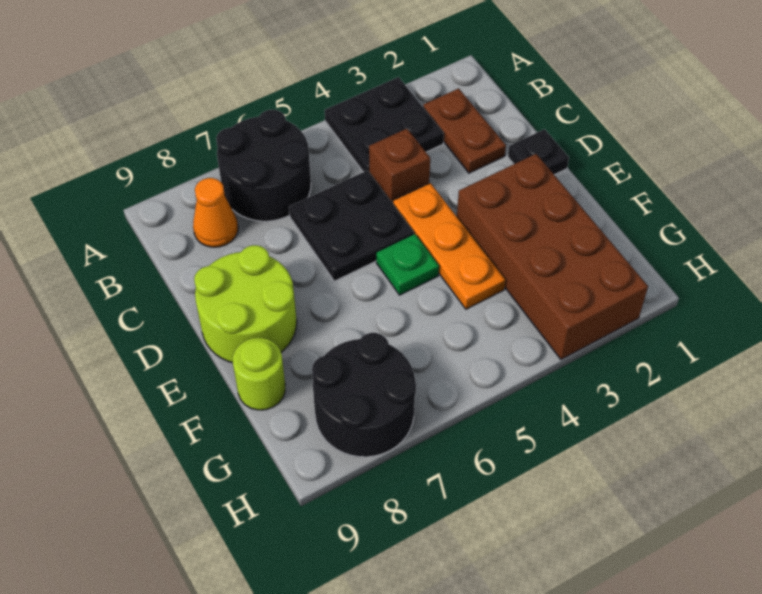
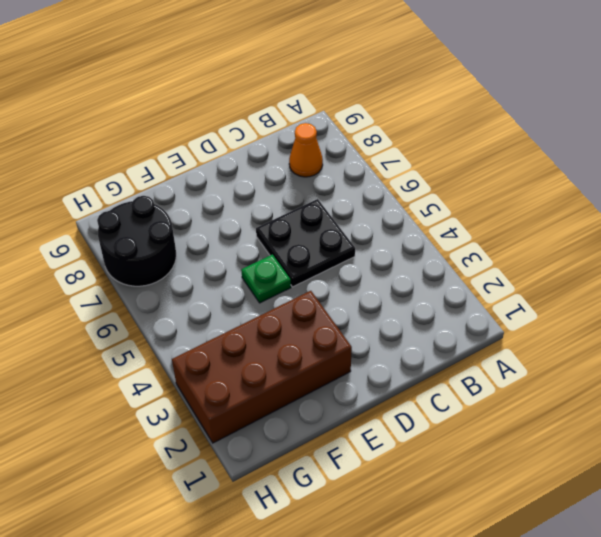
none -> black plate A3:B4 level 1
none -> black round brick A6:B7 level 1
none -> brown plate B2:C2 level 1

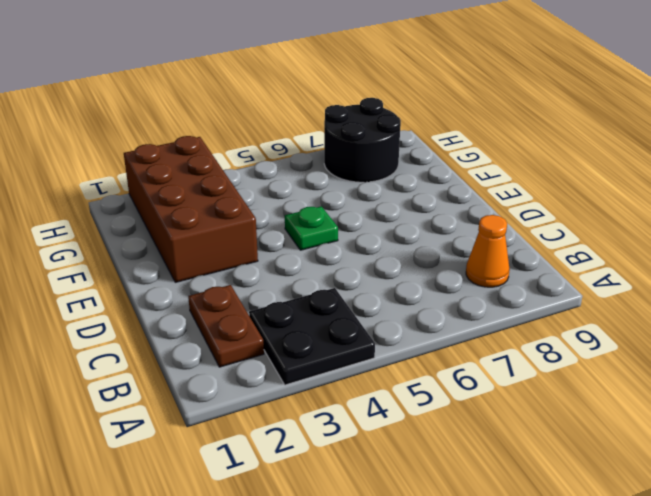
none -> black round brick A6:B7 level 1
none -> brown brick C4 level 1
none -> black plate C5:D6 level 1

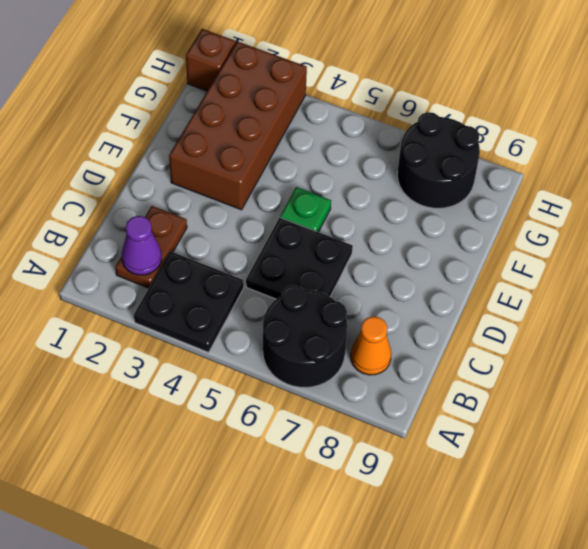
purple cone B2 level 2 -> none
brown brick H1 level 1 -> brown brick C4 level 1
none -> black plate D1 level 1
none -> orange plate D4:F4 level 1
none -> lime round brick D8:E9 level 1

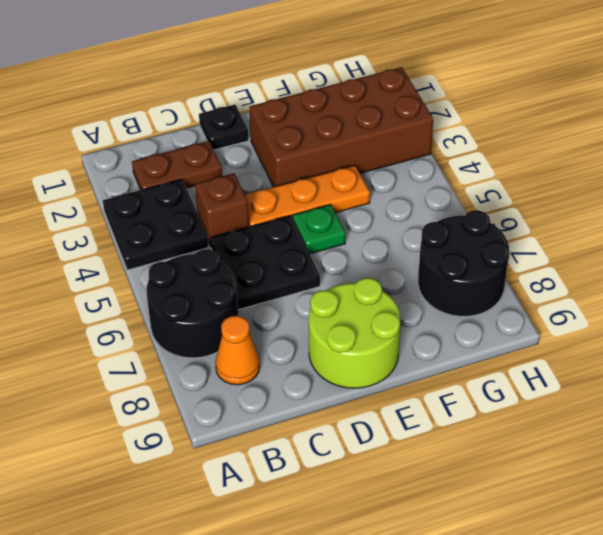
none -> lime round brick F9 level 1

